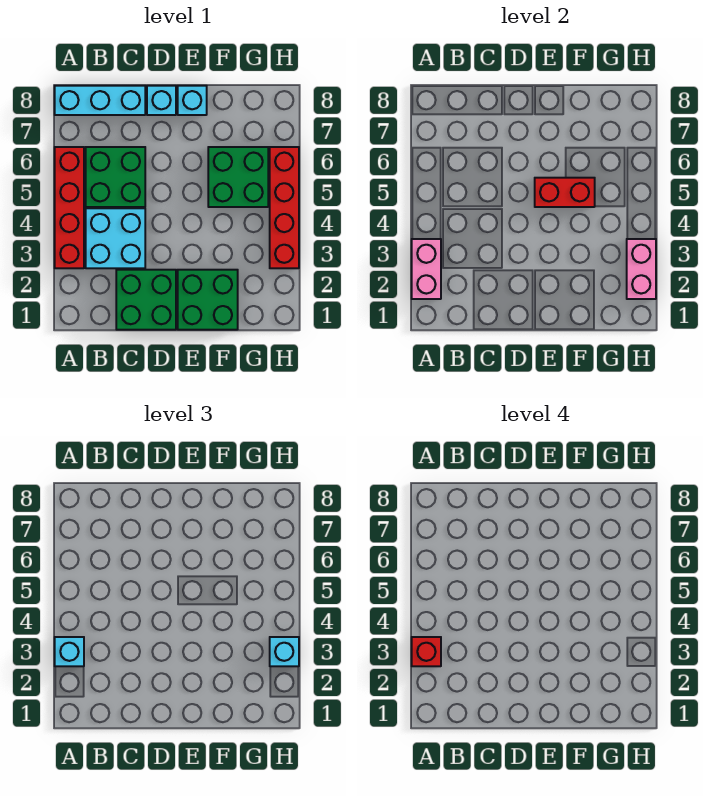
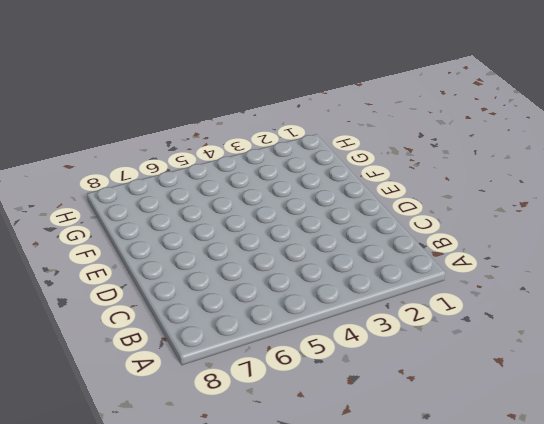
none -> red brick A3:A6 level 1
none -> cyan brick A8:C8 level 1
none -> cyan brick B3:C4 level 1

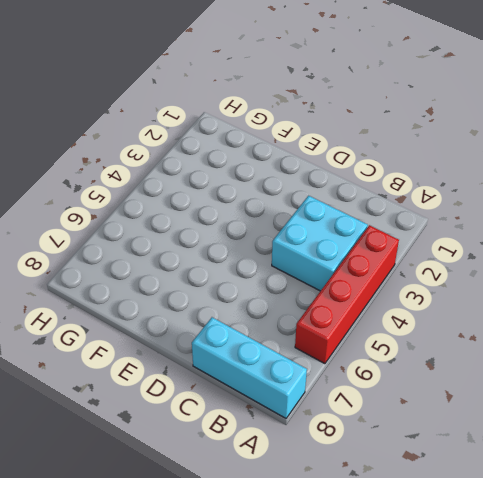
none -> green brick B5:C6 level 1
none -> green brick C1:D2 level 1
none -> cyan brick D8 level 1

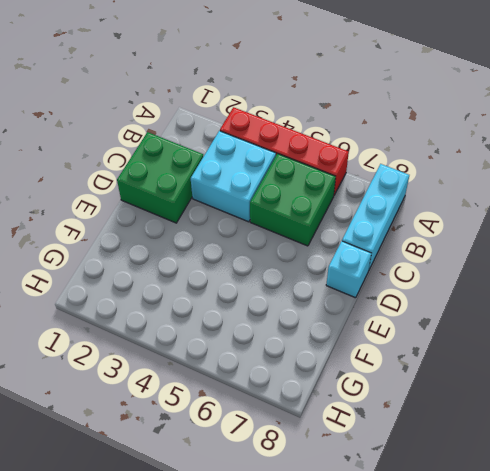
none -> green brick E1:F2 level 1
none -> cyan brick E8 level 1
none -> green brick F5:G6 level 1

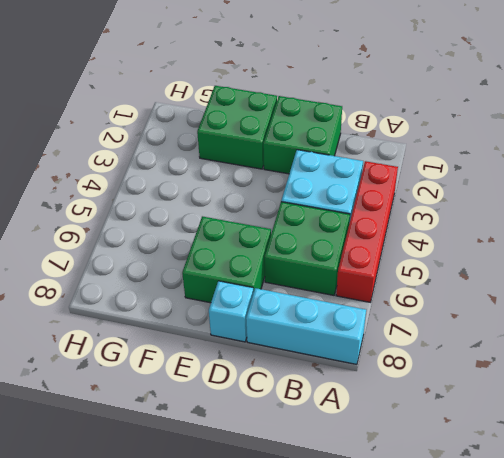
green brick D6:E7 level 1 -> green brick F5:G6 level 1
none -> cyan brick E8 level 1
none -> red brick H3:H6 level 1
none -> pink brick A2:A3 level 2

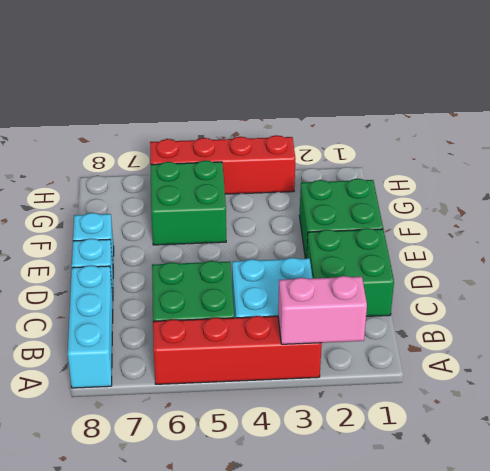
none -> red brick E5:F5 level 2
none -> pink brick H2:H3 level 2
none -> cyan brick A3 level 3

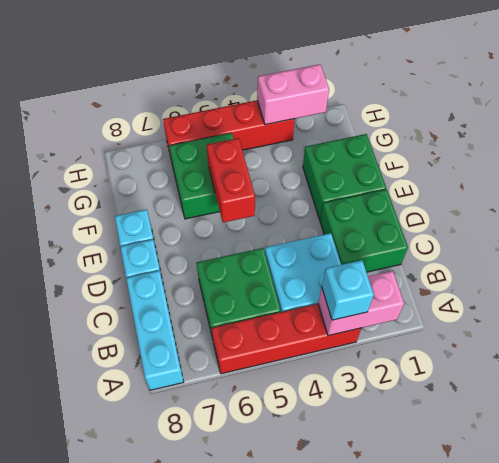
none -> cyan brick H3 level 3
none -> red brick A3 level 4

